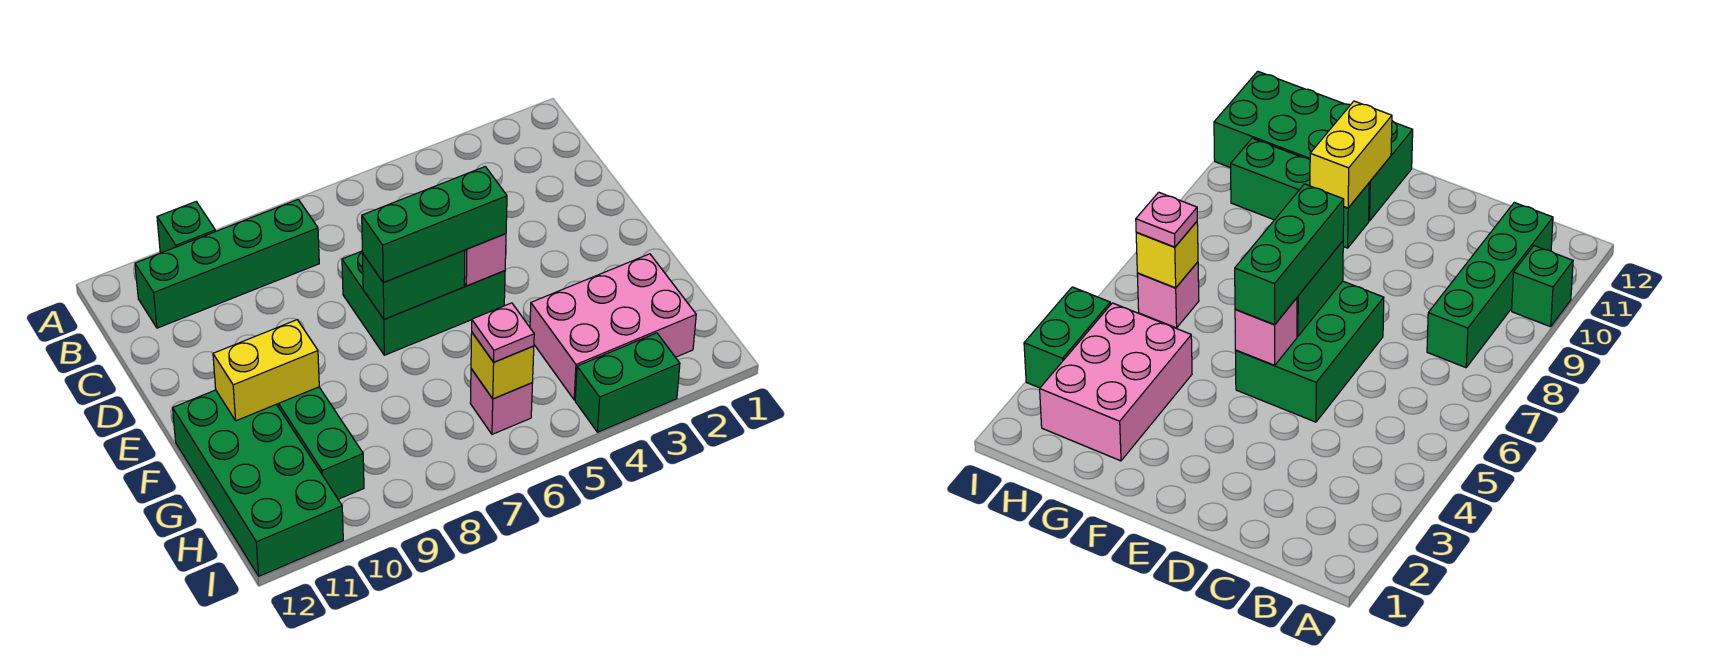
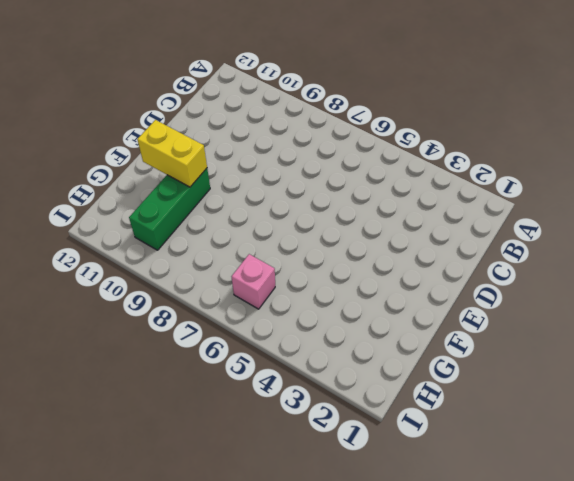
none -> green brick A10 level 1
none -> green brick B8:B11 level 1
none -> green brick D5:E7 level 1

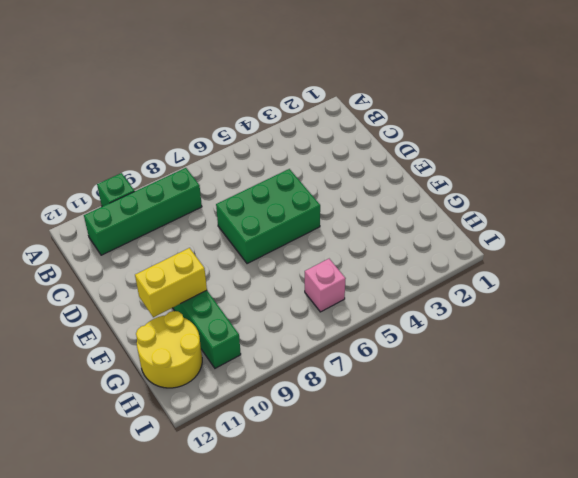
yellow round brick G11:H12 level 1 -> green brick F11:I12 level 1
none -> pink brick G2:H4 level 1
none -> green brick I3:I4 level 1
none -> pink brick E5 level 2

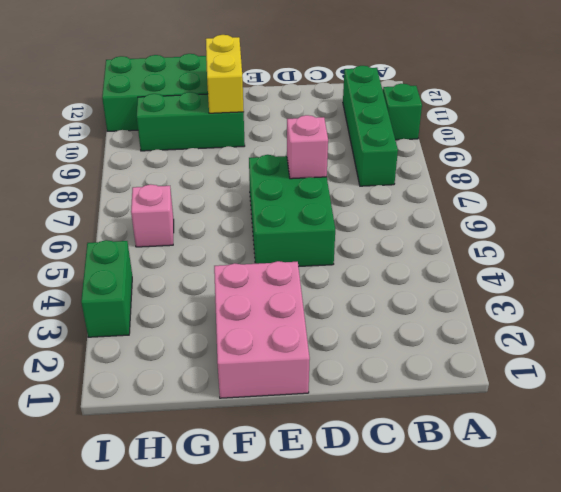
pink brick D7 level 2 -> pink brick E5 level 2
pink brick E1:F3 level 1 -> pink brick G2:H4 level 1
none -> green brick E6:E7 level 2
none -> yellow brick H6 level 2
none -> green brick E5:E7 level 3

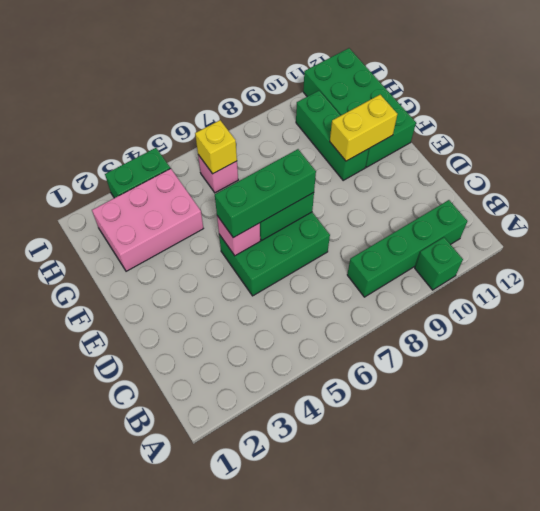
none -> pink plate H6 level 3

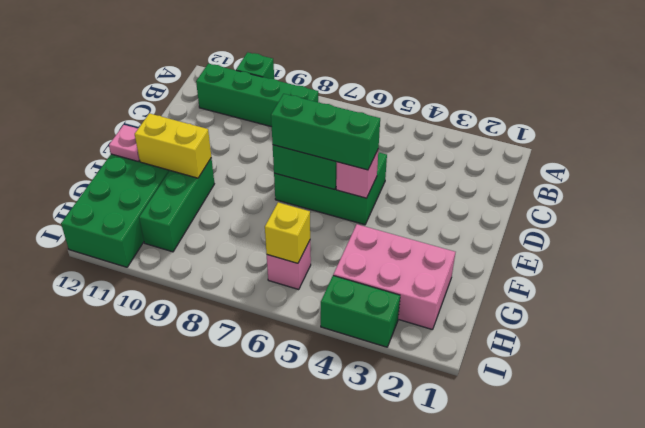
pink plate F12 level 2 -> pink plate H6 level 3

